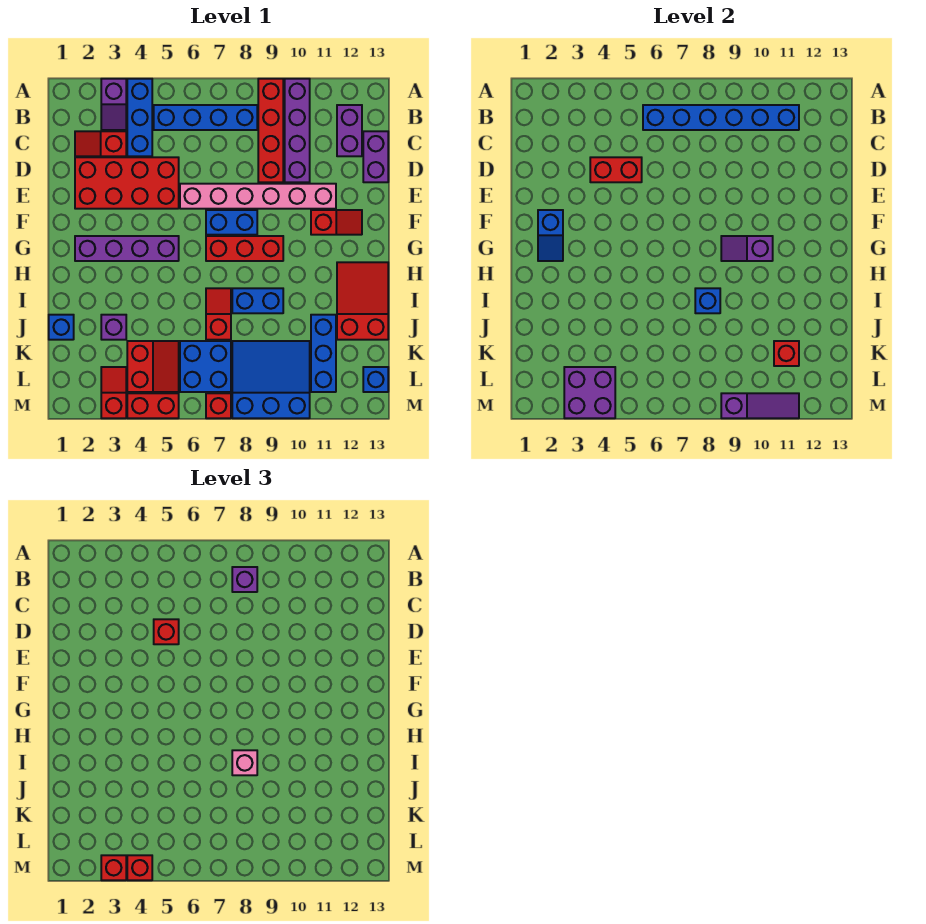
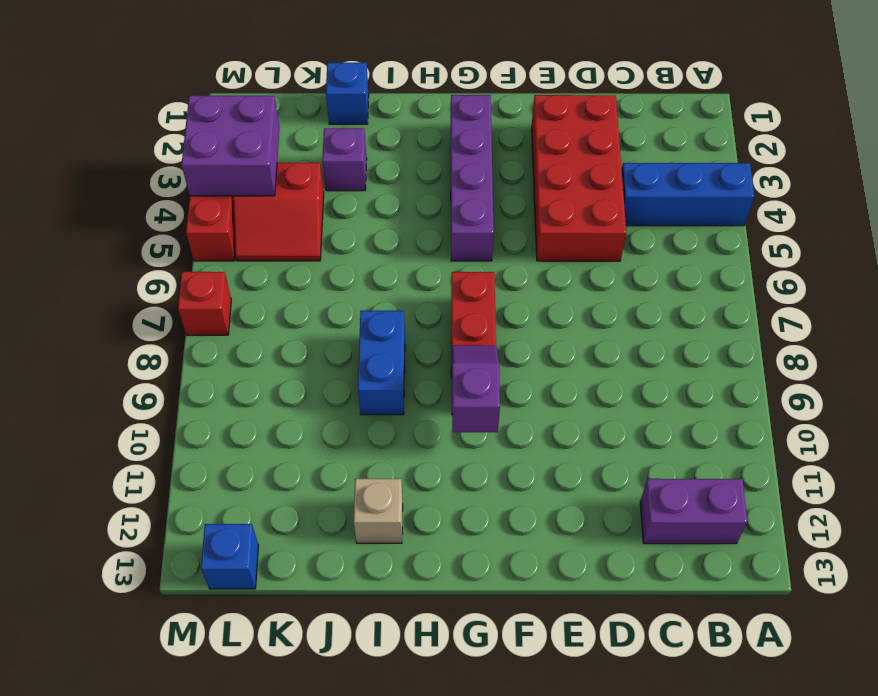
tan brick I12 level 1 -> red slope H12:J13 level 1 top J
none -> purple slope A3:B3 level 1 top A
none -> red brick A9:D9 level 1
none -> purple brick A10:D10 level 1
none -> blue brick B5:B8 level 1

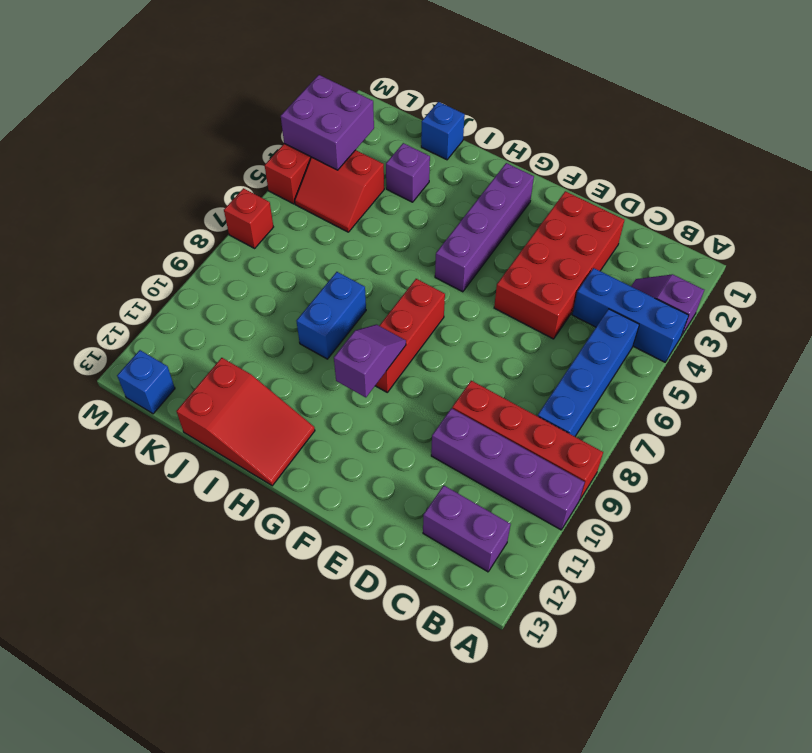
none -> red slope C2:C3 level 1 top 3
none -> purple brick C13:D13 level 1
none -> pink brick E6:E11 level 1
none -> blue brick F7:F8 level 1

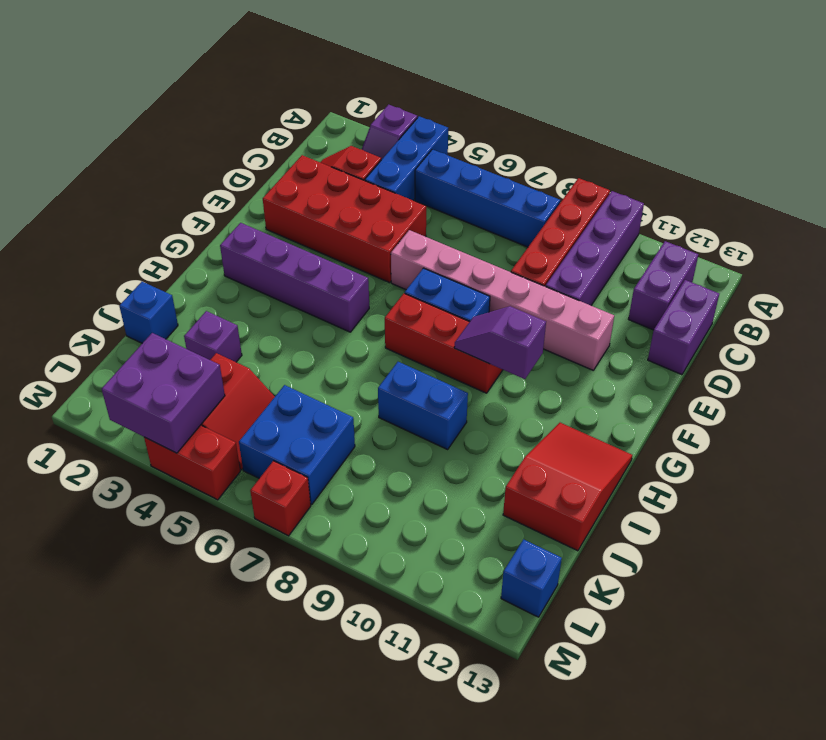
none -> red slope F11:F12 level 1 top 11
none -> red slope I7:J7 level 1 top J
none -> blue brick J11:L11 level 1
none -> blue slope K8:M10 level 1 top M

